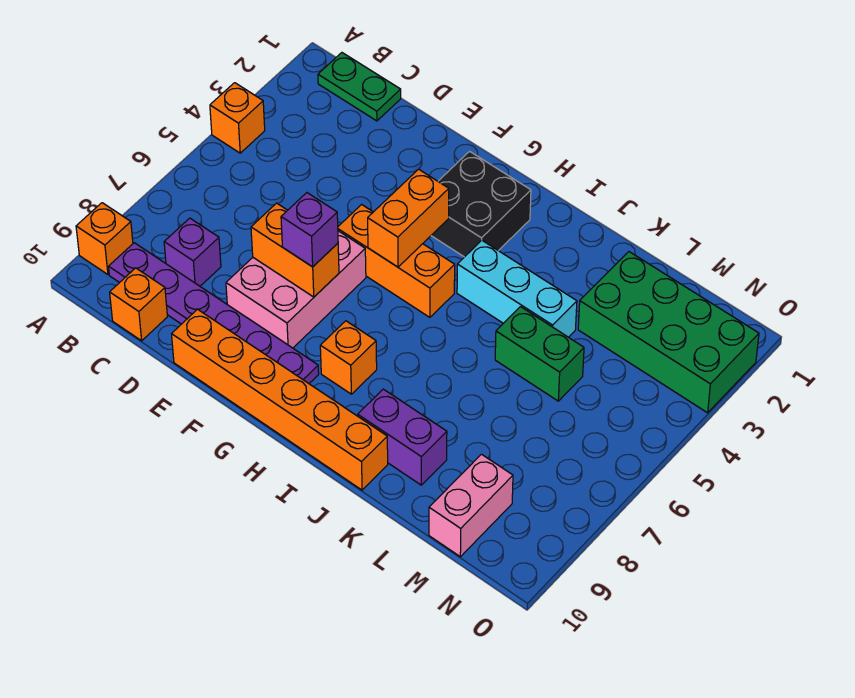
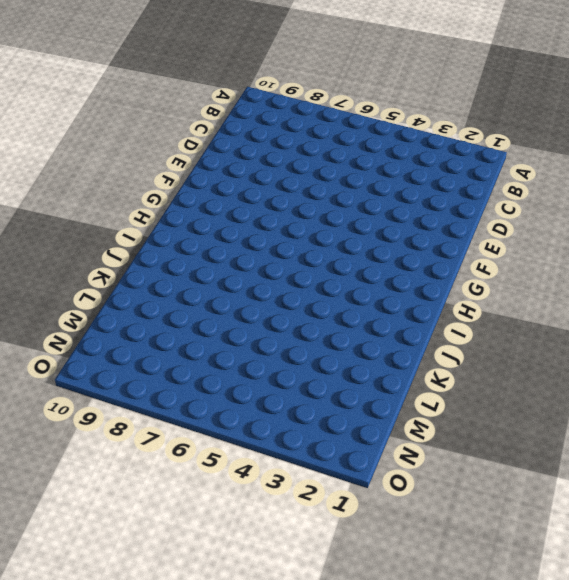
none -> orange brick A4 level 1
none -> orange brick A9 level 1
none -> green plate B1:C1 level 1

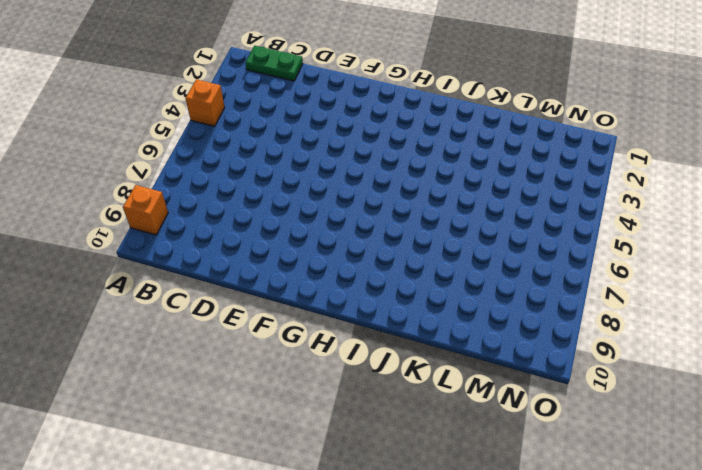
none -> purple plate B9:G9 level 1
none -> purple brick C8 level 1
none -> orange brick C10 level 1

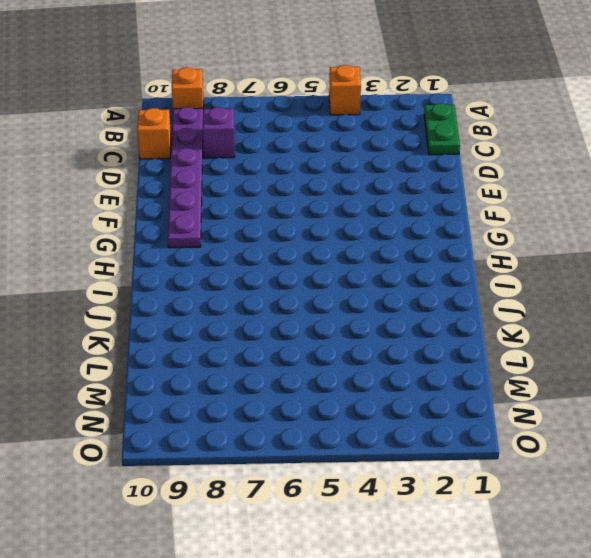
none -> pink brick E6:F8 level 1
none -> orange brick E10:J10 level 1
none -> orange brick F5:H5 level 1

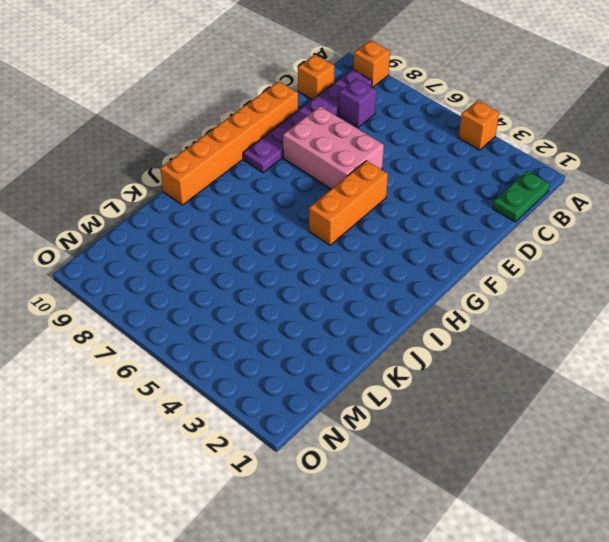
none -> black brick G2:H3 level 1
none -> orange brick H8 level 1
none -> cyan brick I4:K4 level 1

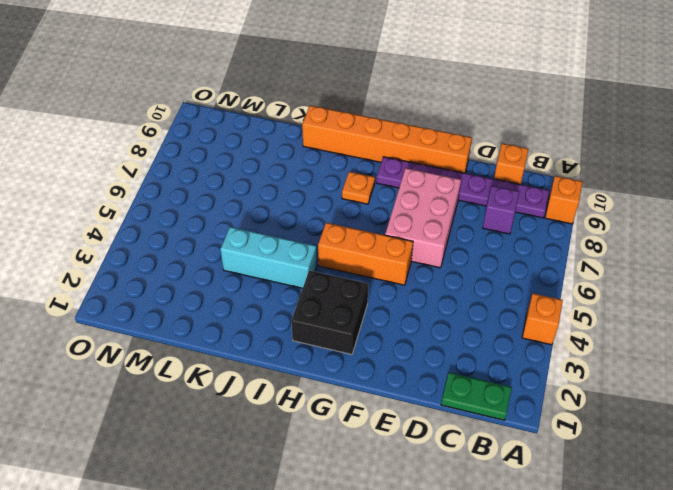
orange plate H8 level 1 -> orange brick H8 level 1
none -> purple brick J9:K9 level 1
none -> green brick K5:L5 level 1
none -> green brick L2:O3 level 1

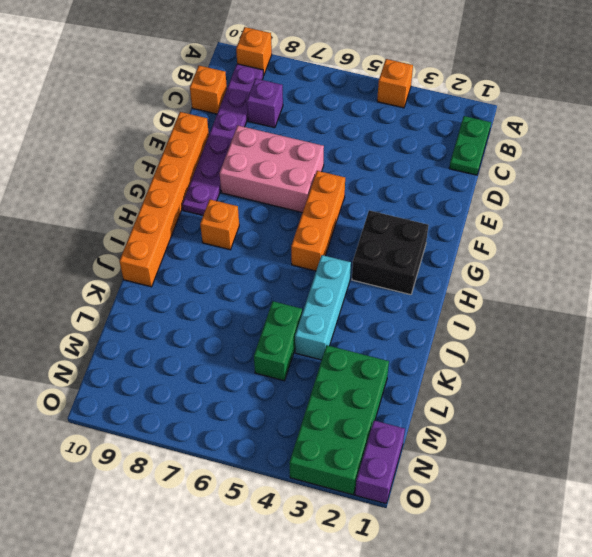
purple brick N1:O1 level 1 -> purple brick J9:K9 level 1
none -> pink brick M9:M10 level 1
none -> orange brick E7:F7 level 2
none -> orange brick G4:G5 level 2

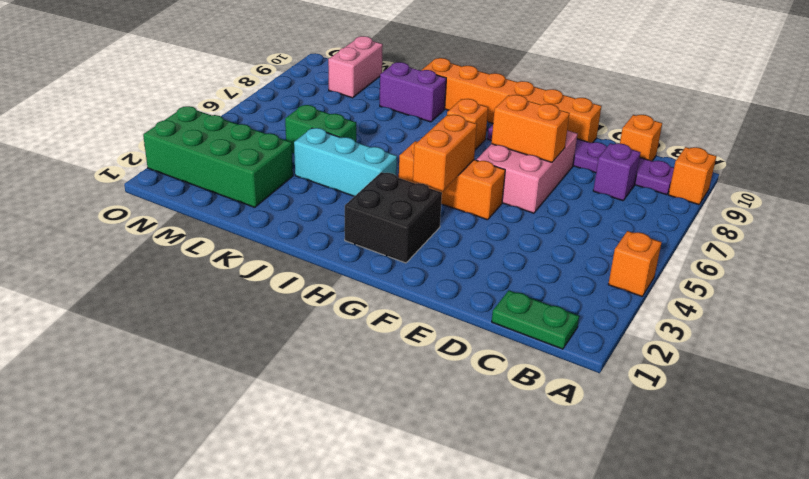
none -> purple brick F7 level 3

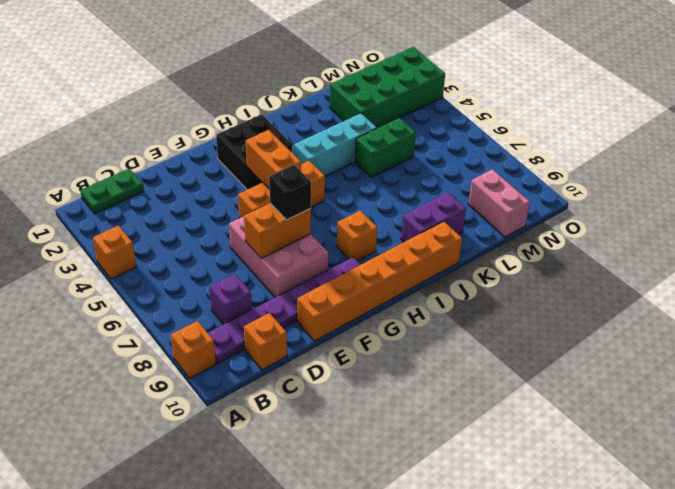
black brick F7 level 3 -> purple brick F7 level 3

